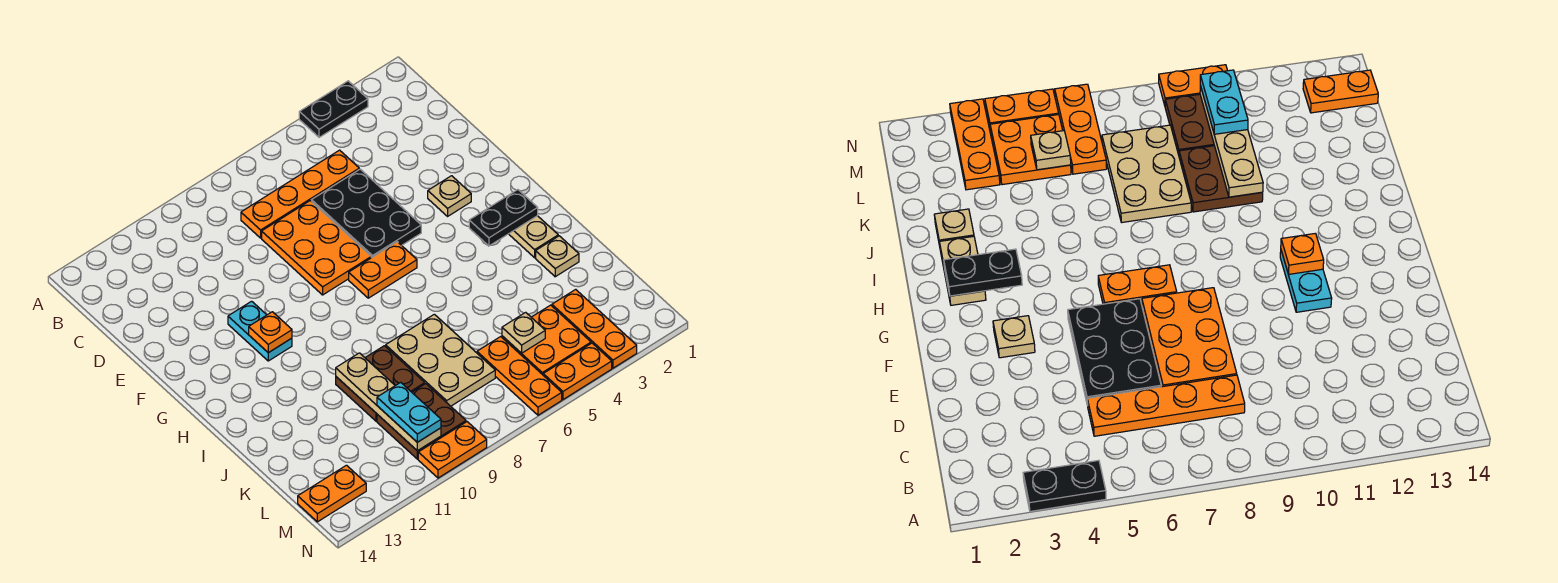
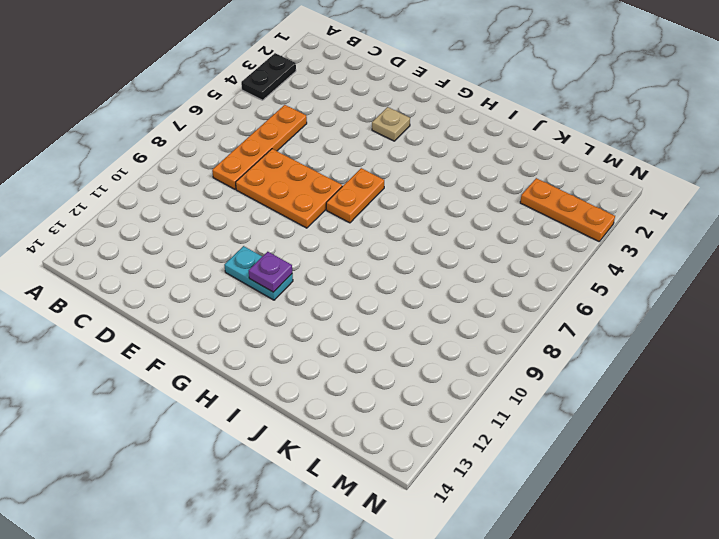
purple plate G11 level 2 -> orange plate G11 level 2
none -> black plate D5:F6 level 1
none -> tan plate H2:I2 level 1
none -> tan plate J2 level 1

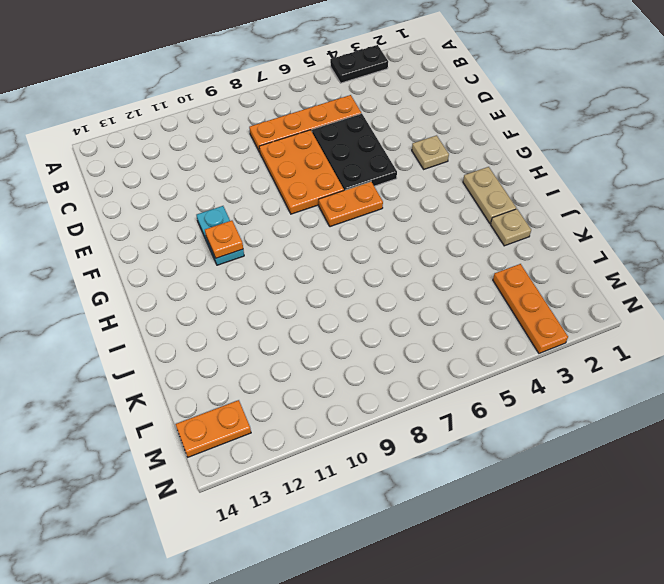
none -> tan plate J7:L8 level 1
none -> brown plate J9:K10 level 1
none -> orange plate L4:M5 level 1

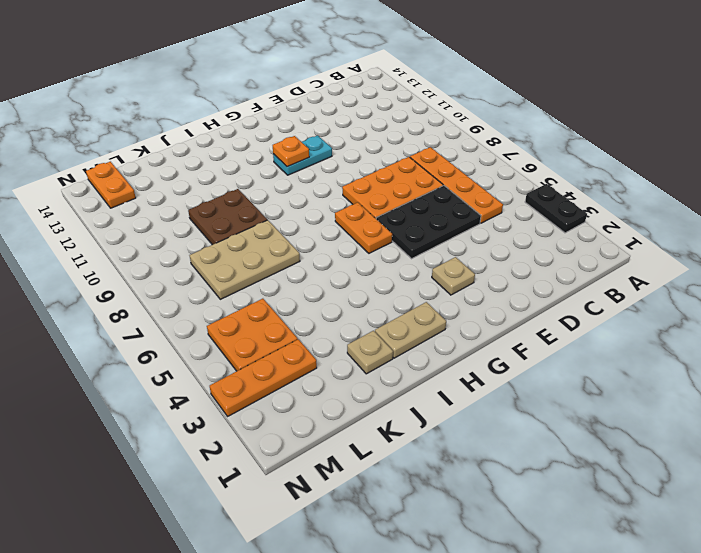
none -> orange plate L6:N6 level 1
none -> brown plate L9:M10 level 1
none -> orange plate N4:N5 level 1

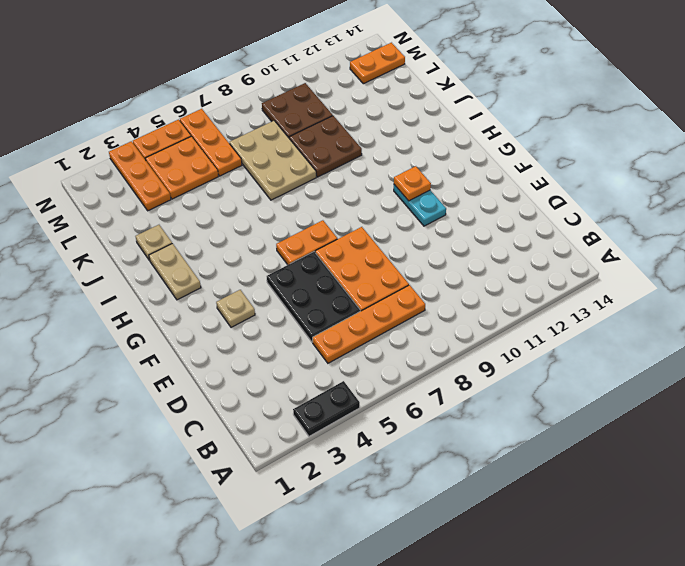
none -> orange plate N9:N10 level 1
none -> black plate H2:H3 level 2
none -> tan plate J10:M10 level 2

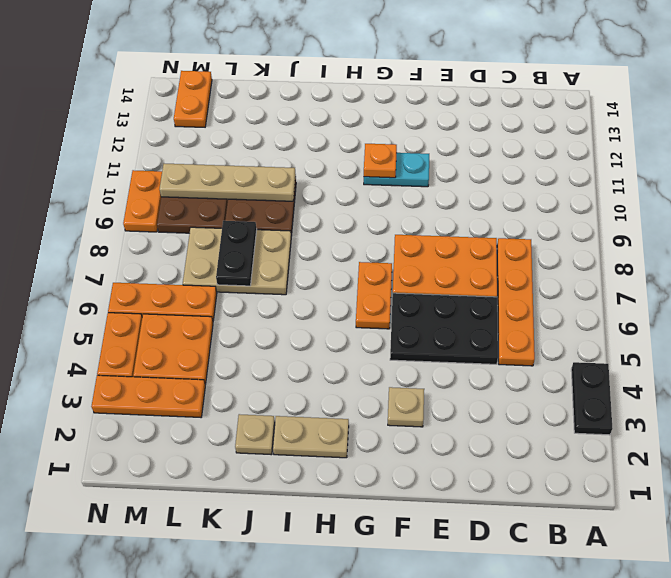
black plate K7:K8 level 2 -> black plate H2:H3 level 2
none -> tan plate L5 level 2
none -> cyan plate L10:M10 level 3

